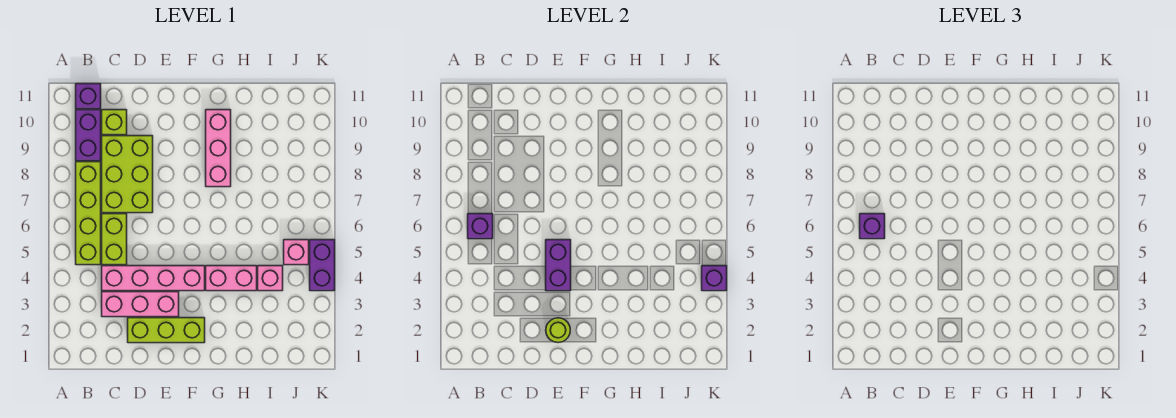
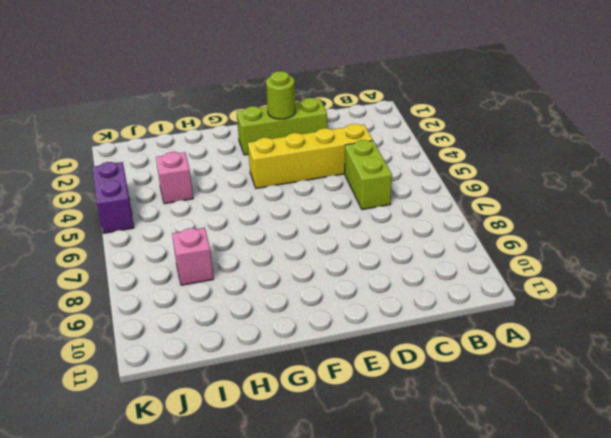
yellow brick C4:F4 level 1 -> pink brick C4:F4 level 1
pink brick I8 level 1 -> pink brick J5 level 1
none -> lime brick B5:B8 level 1
none -> purple brick B9:B10 level 1
none -> purple brick B11 level 1

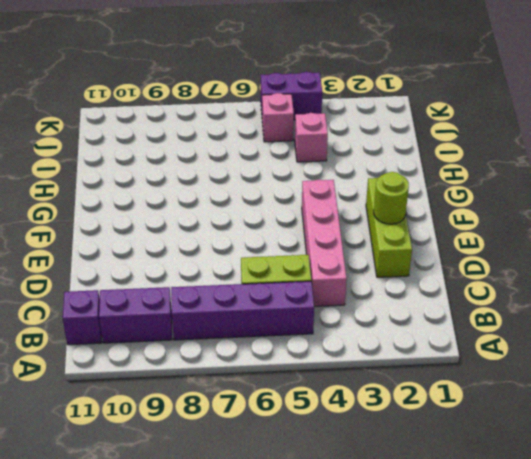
purple brick B5:B8 level 1 -> lime brick B5:B8 level 1
none -> pink brick C3:E3 level 1
none -> lime brick C7:D9 level 1
none -> lime brick C10 level 1

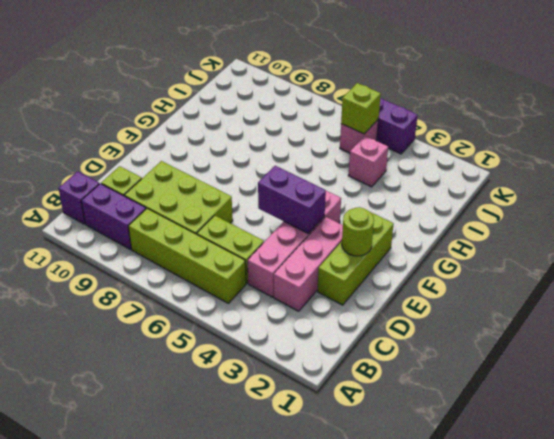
lime brick J5 level 2 -> none
none -> pink brick G4:H4 level 1
none -> pink brick G8:G10 level 1
none -> purple brick B6 level 2

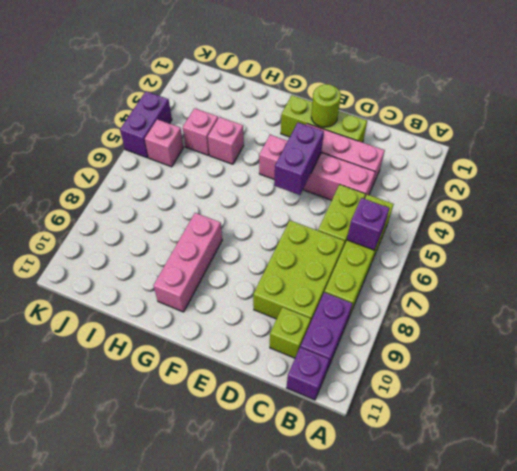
pink brick H4 level 1 -> pink brick G4:H4 level 1
none -> purple brick K4 level 2
none -> purple brick B6 level 3

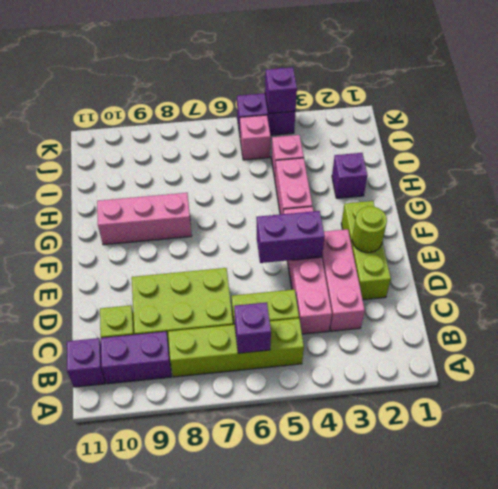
purple brick H2 level 1 -> purple brick B6 level 3

